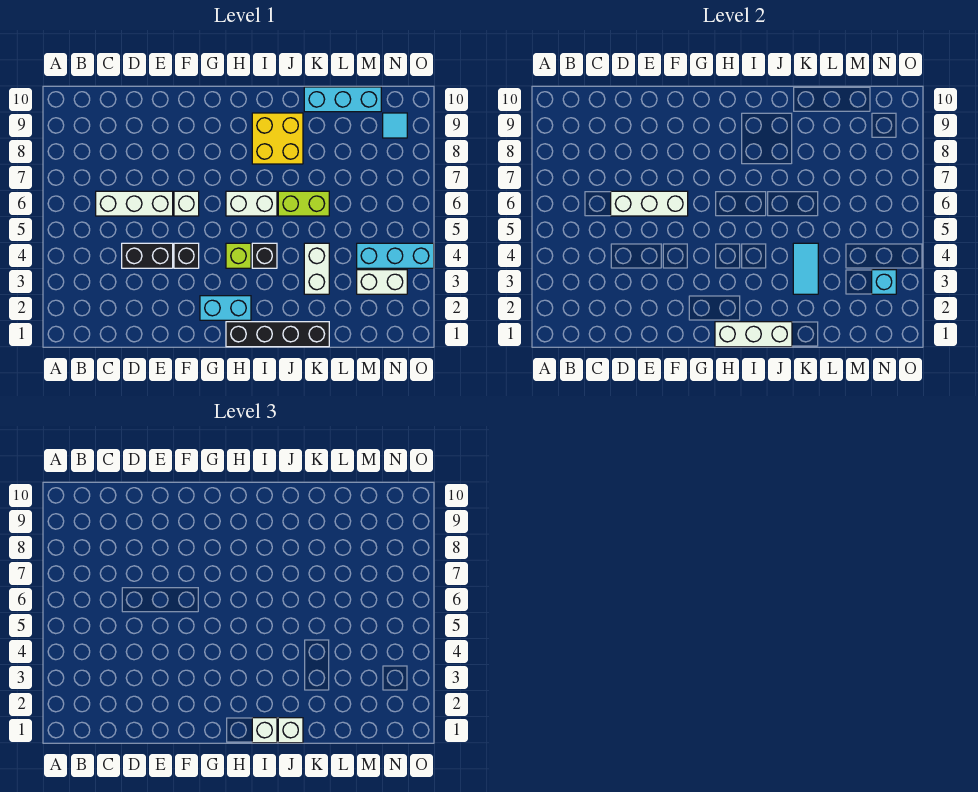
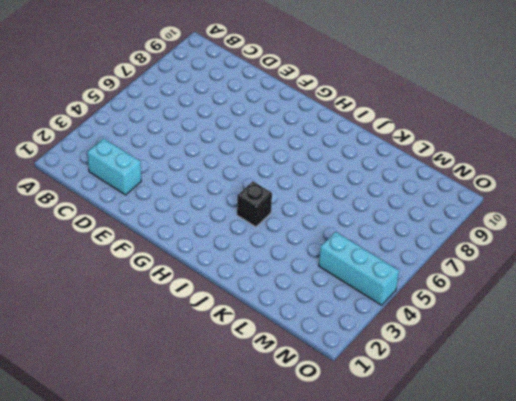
cyan brick C2:D2 level 1 -> cyan brick G2:H2 level 1
none -> white brick C6:E6 level 1
none -> black brick D4:E4 level 1
none -> black brick F4 level 1

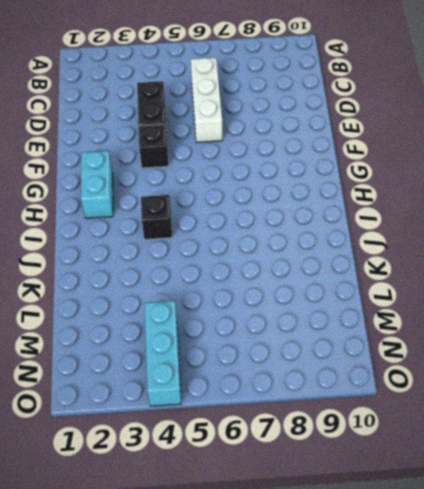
none -> white brick F6 level 1
none -> black brick H1:K1 level 1
none -> lime brick H4 level 1

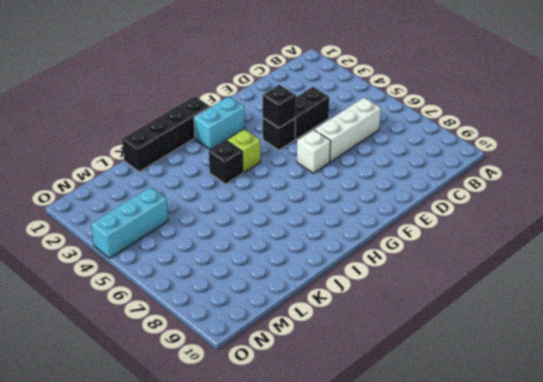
black brick F4 level 2 -> none
none -> white brick H6:I6 level 1
none -> yellow brick I8:J9 level 1
none -> lime brick J6:K6 level 1

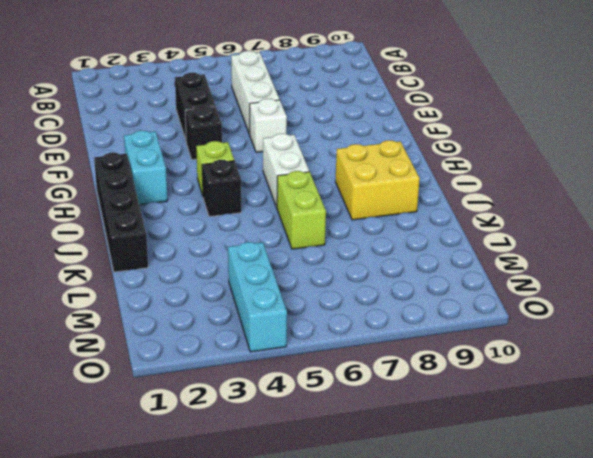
none -> white brick K3:K4 level 1
none -> cyan brick K10:M10 level 1
none -> white brick M3:N3 level 1

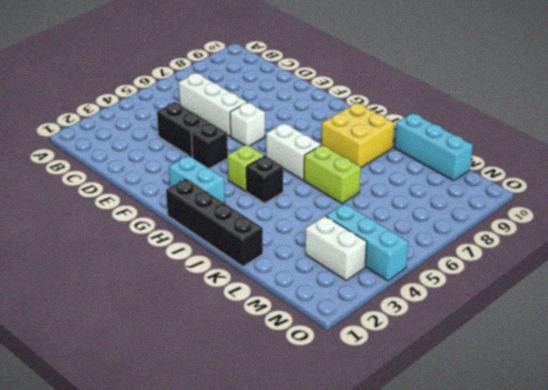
none -> white brick K3:K4 level 1
none -> cyan tile N9 level 1
none -> white brick D6:F6 level 2

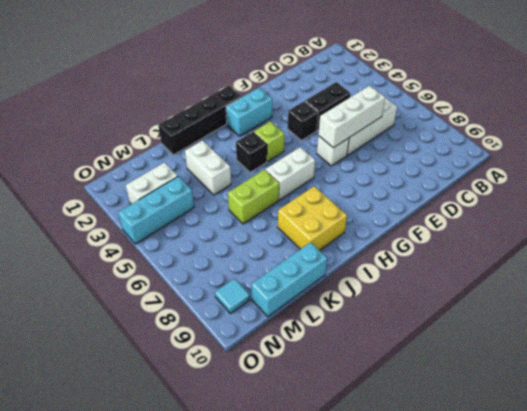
none -> white brick H1:J1 level 2
none -> cyan tile K3:K4 level 2
none -> cyan brick N3 level 2

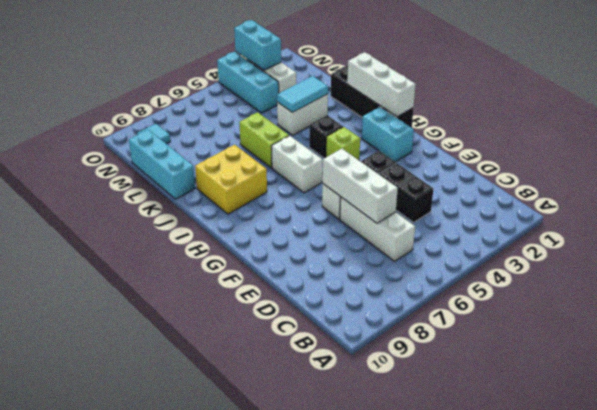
cyan brick N3:O3 level 2 -> cyan brick N3 level 2
none -> white brick I1 level 3
none -> white brick J1 level 3

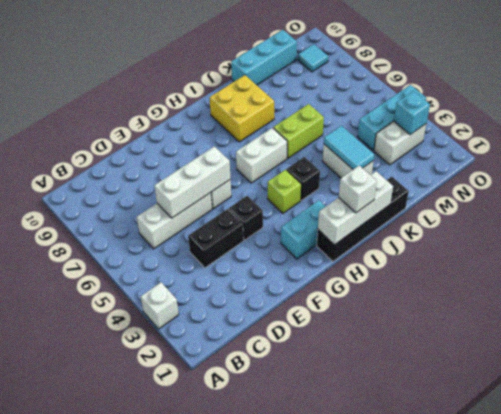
white brick A3 level 1 -> white brick J1 level 3

